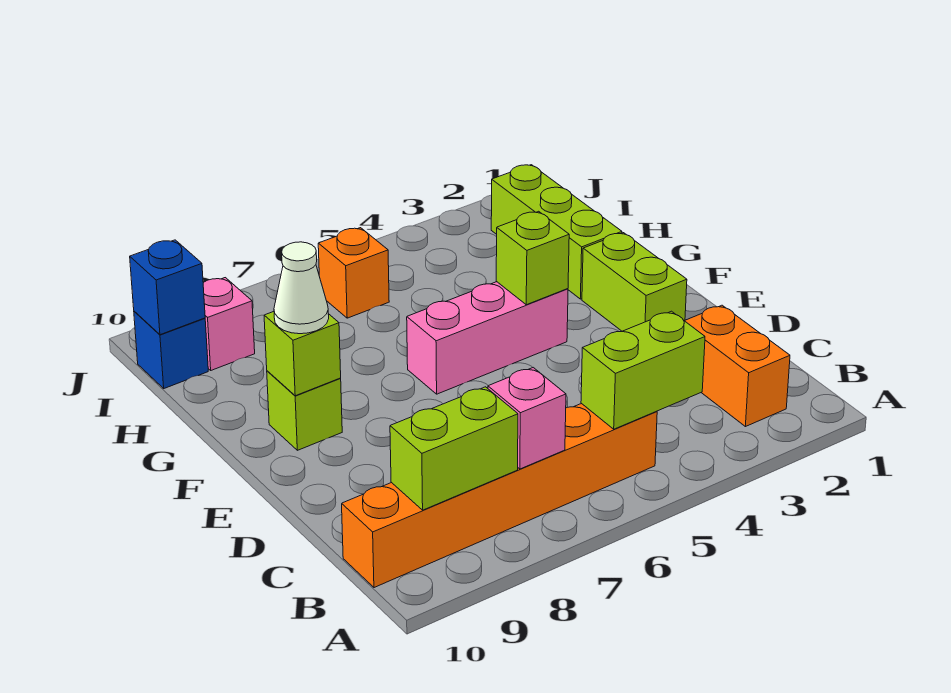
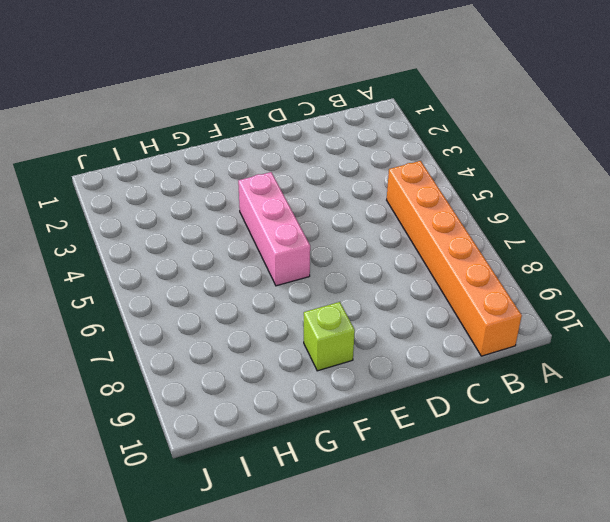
none -> orange brick B2:C2 level 1
none -> lime brick E2:F2 level 1
none -> lime brick G2:I2 level 1

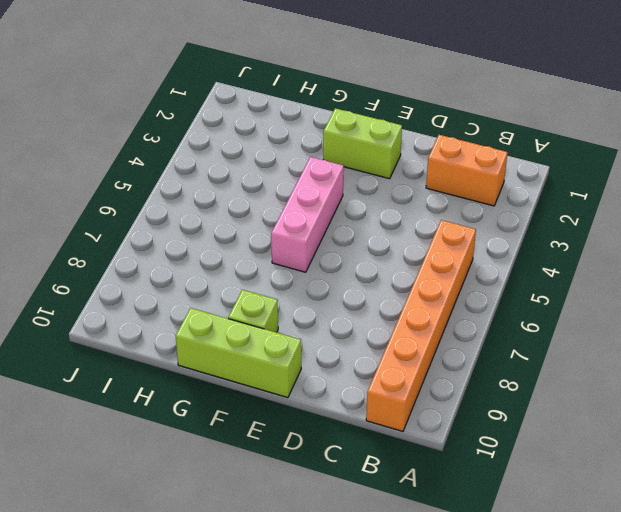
lime brick E10:G10 level 1 -> lime brick G2:I2 level 1
none -> orange brick I6 level 1
none -> pink brick I9 level 1
none -> blue brick I10 level 1

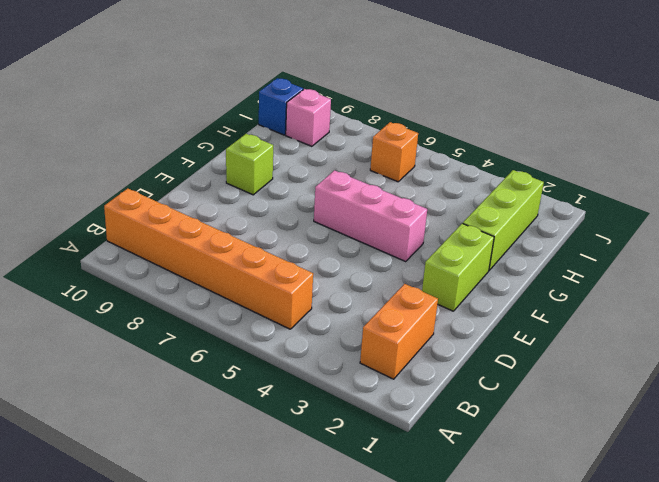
none -> lime brick B4:B5 level 2
none -> pink brick B7 level 2
none -> lime brick B8:B9 level 2

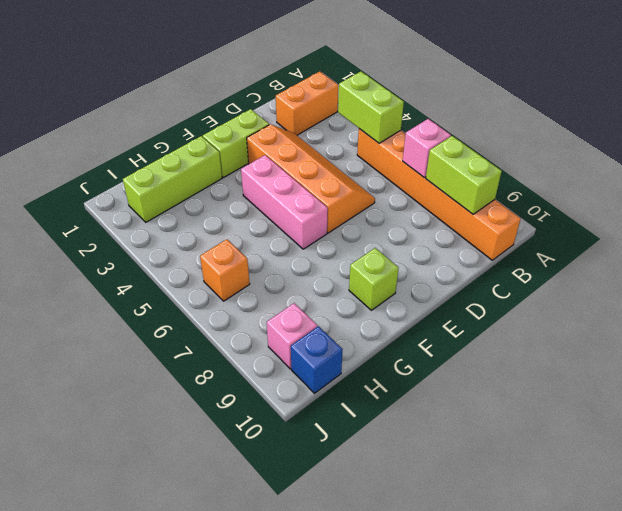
orange slope D3:E6 level 1 top E -> none
none -> lime brick F4 level 2
none -> lime brick F9 level 2
none -> blue brick I10 level 2

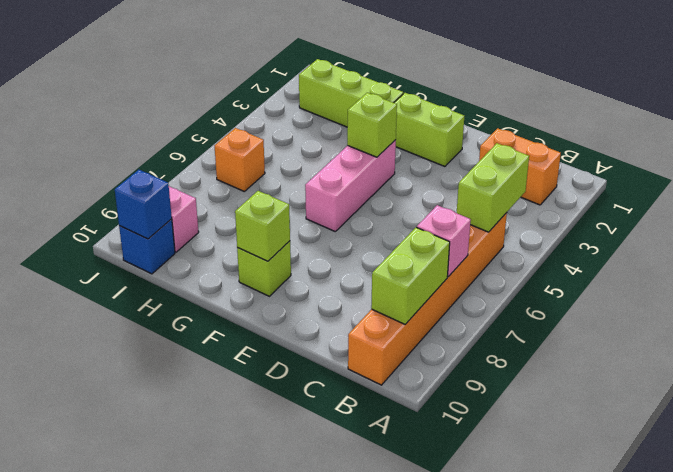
none -> white cone F9 level 3

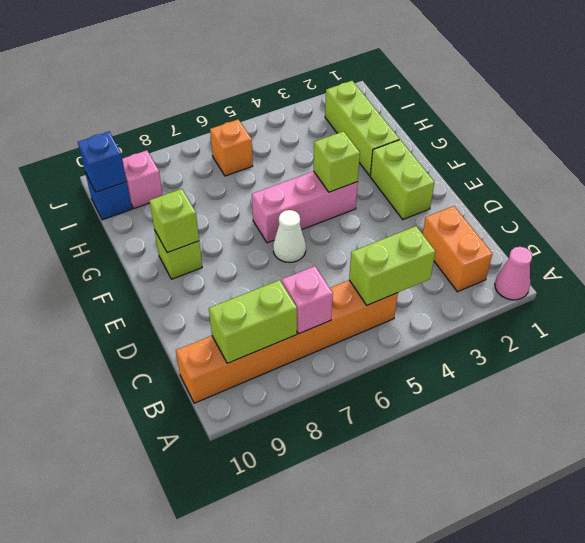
pink cone A1 level 1 -> none
white cone E6 level 1 -> white cone F9 level 3

